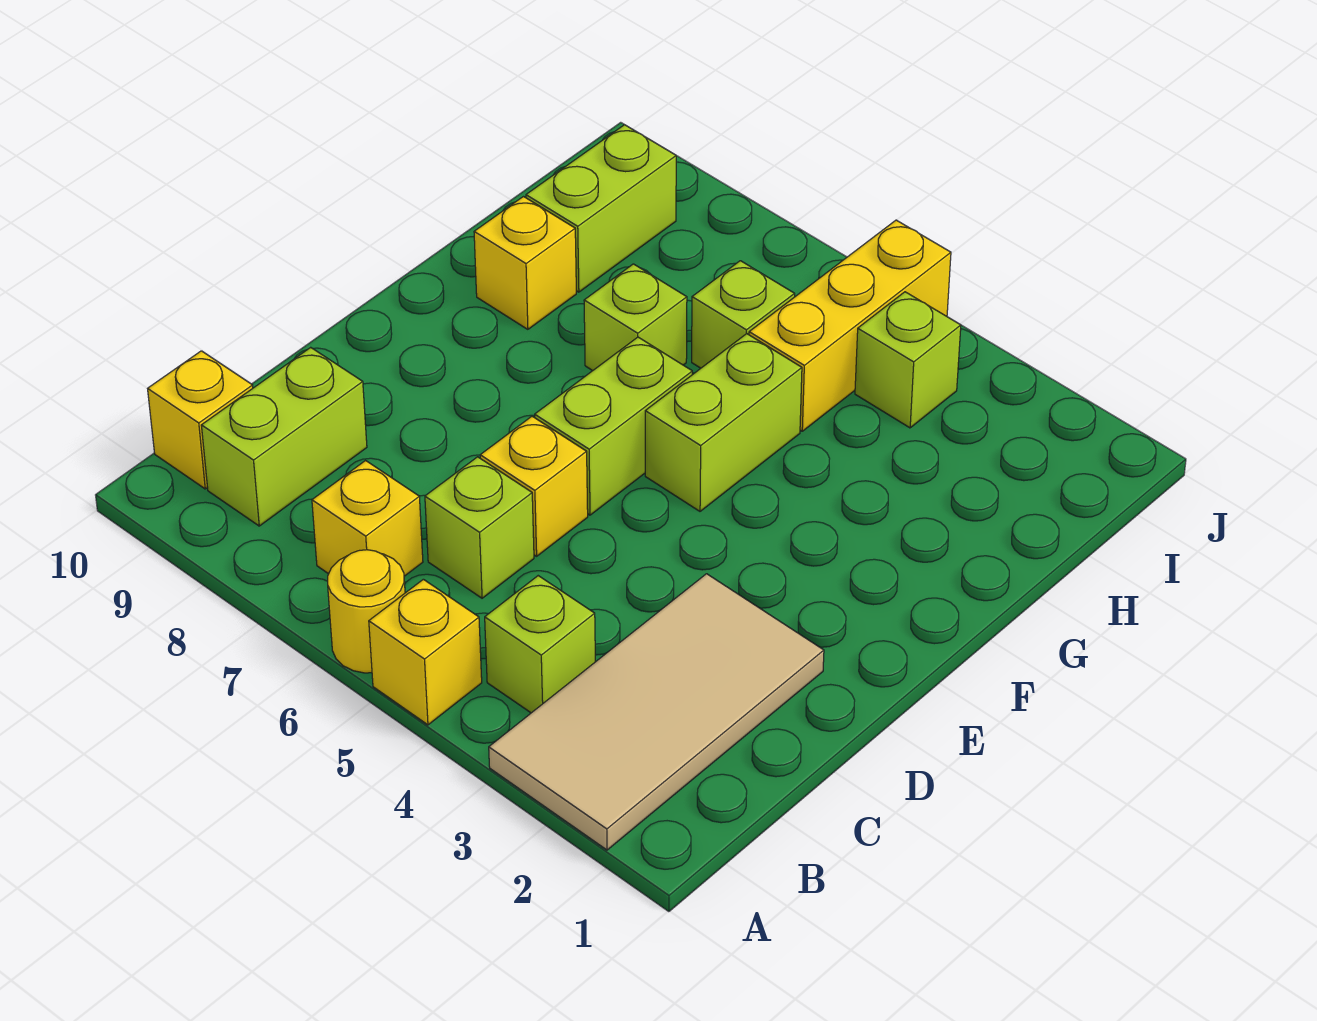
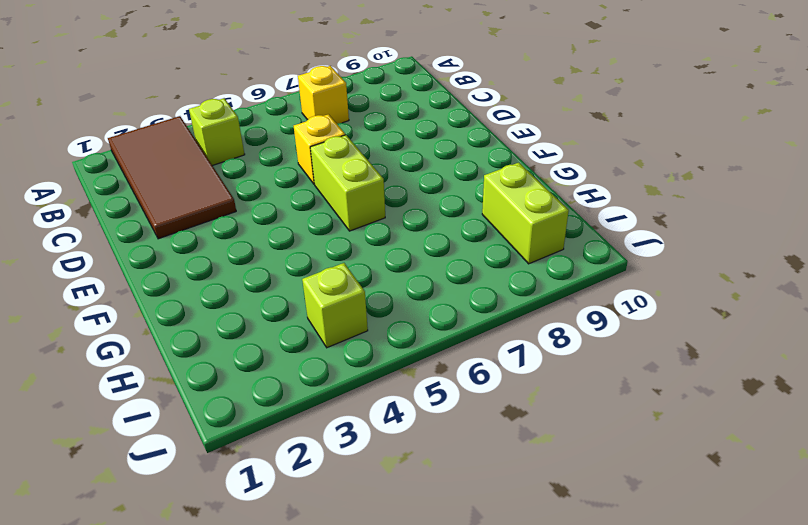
brown tile A2:D3 level 1 -> tan tile A2:D3 level 1
none -> yellow brick A5 level 1
none -> yellow round brick A6 level 1
none -> lime brick B9:C9 level 1

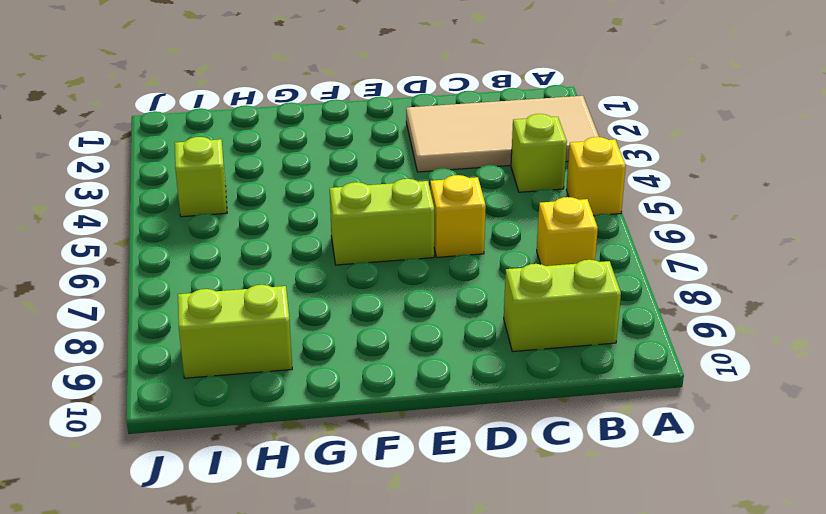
none -> yellow round brick A6 level 1
none -> yellow brick B10 level 1
none -> lime brick C6 level 1

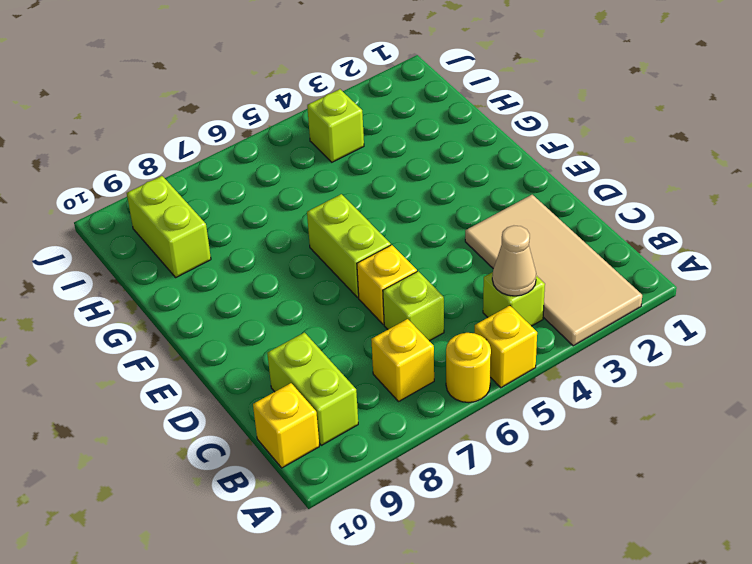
tan cone B4 level 2 -> none
none -> lime brick F5:G5 level 1
none -> lime brick G7 level 1
none -> yellow brick G9 level 1

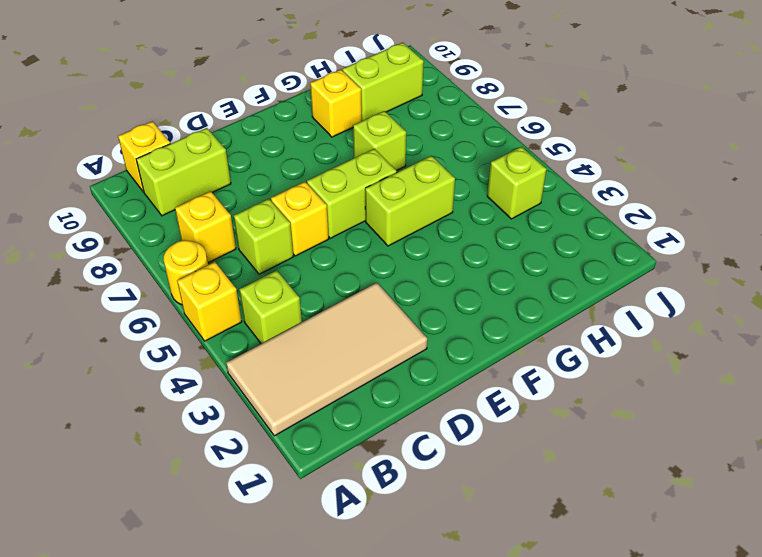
none -> yellow brick H5:J5 level 1
none -> lime brick H6 level 1

